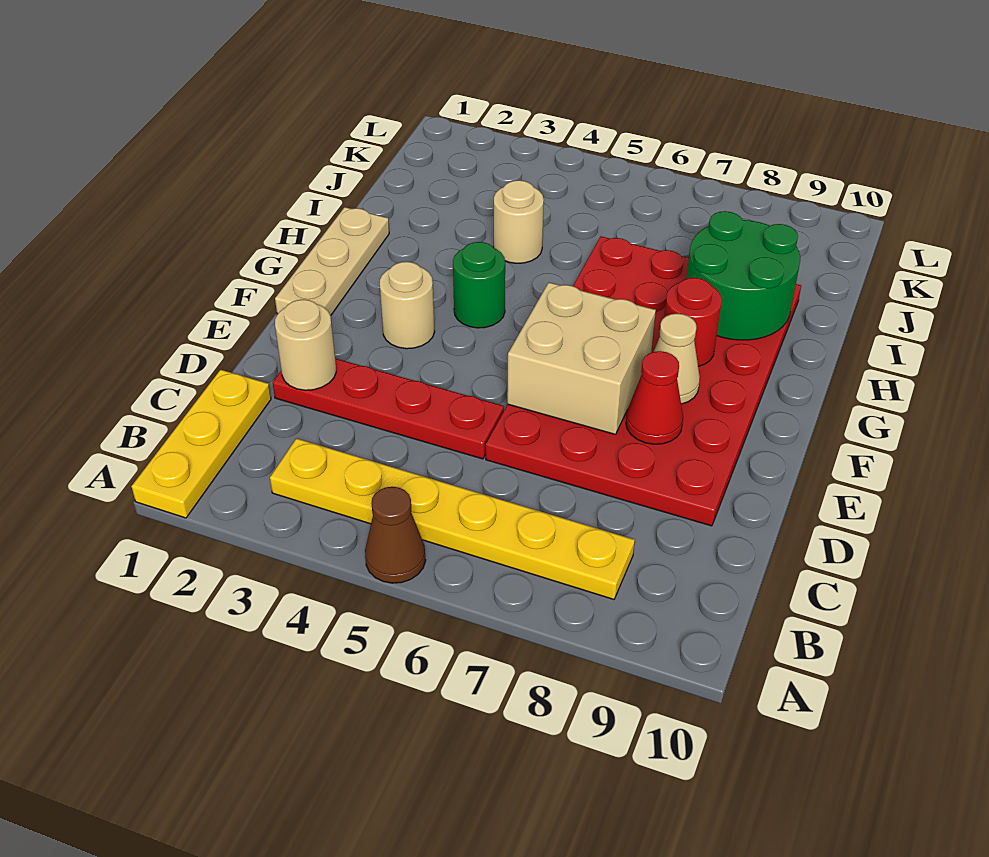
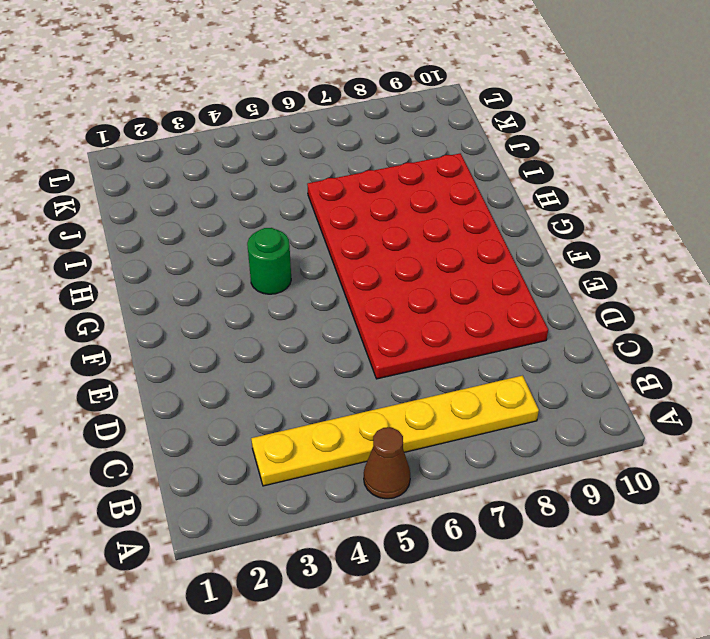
none -> yellow plate A1:C1 level 1
none -> red plate D2:D5 level 1
none -> tan plate F1:H1 level 1

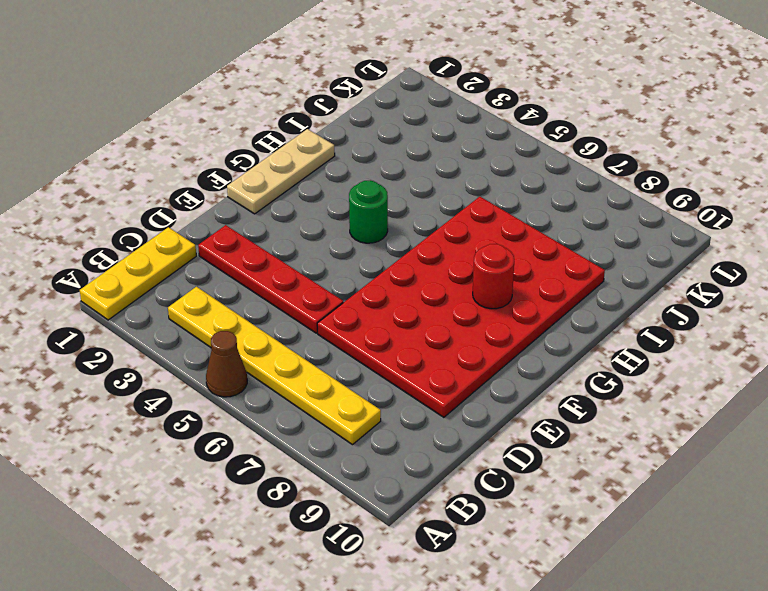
none -> tan round brick F3 level 1
none -> tan round brick I4 level 1
none -> tan round brick D2 level 2

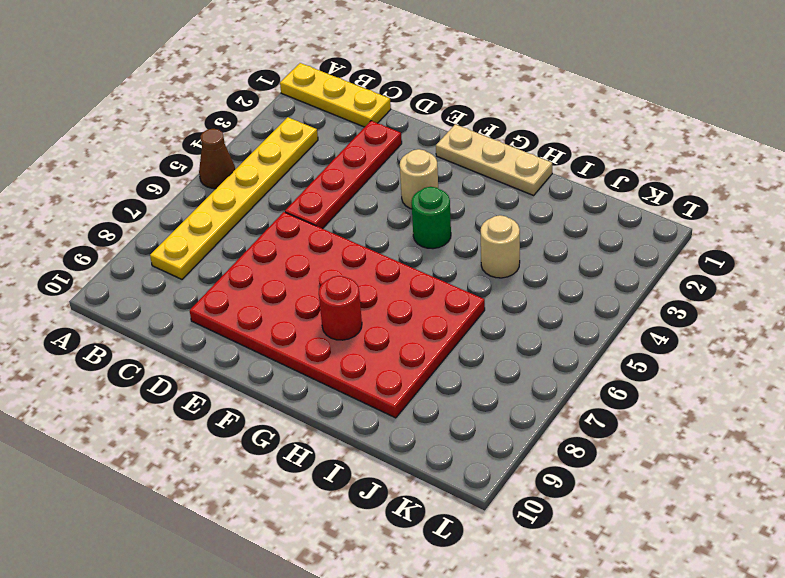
none -> tan round brick D2 level 2
none -> tan brick E6:F7 level 2
none -> red cone E8 level 2

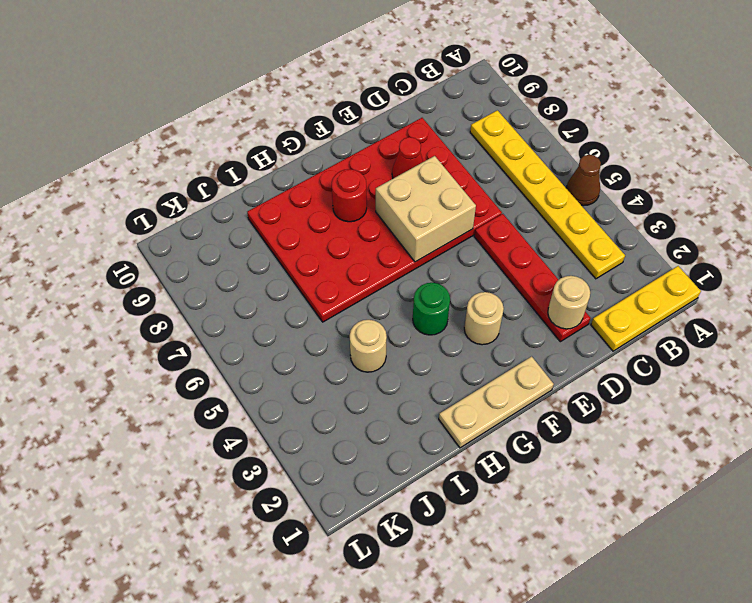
none -> tan cone F8 level 2
none -> green round brick H8:I9 level 2

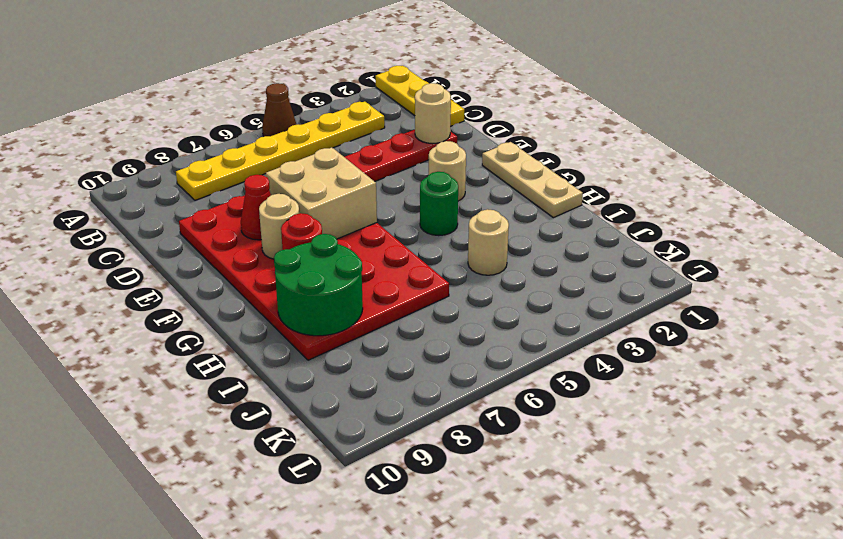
tan round brick F8 level 2 -> tan cone F8 level 2

